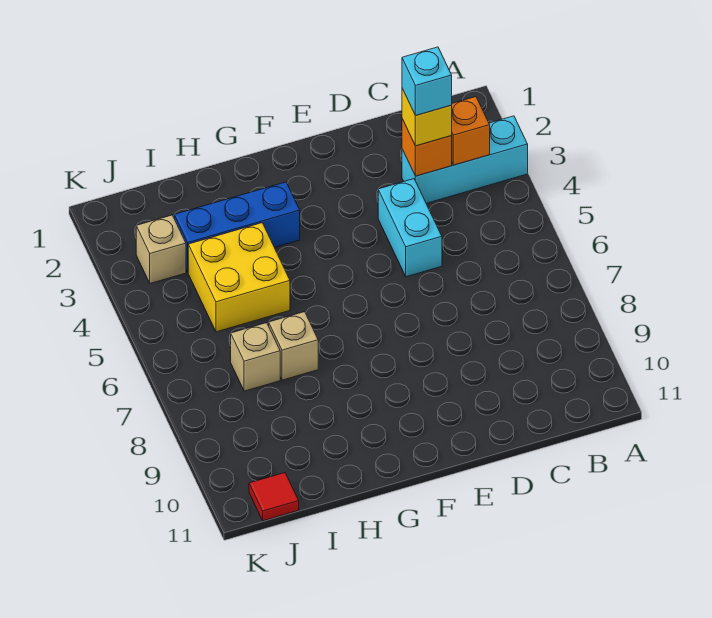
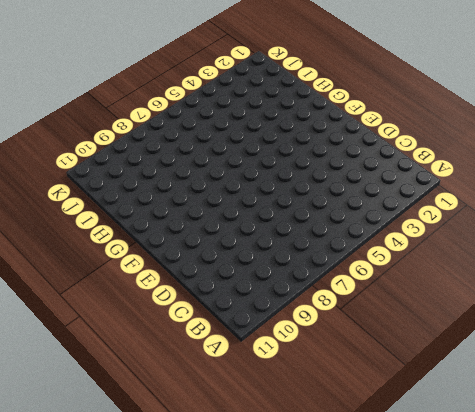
none -> cyan brick A3:C3 level 1
none -> cyan brick D4:D5 level 1
none -> blue brick G3:I3 level 1

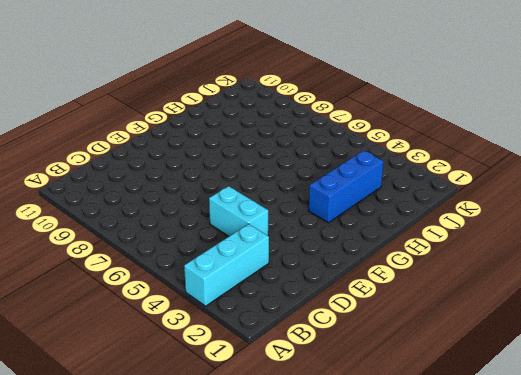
none -> yellow brick H4:I5 level 1
none -> tan brick H7 level 1
none -> tan brick I7 level 1

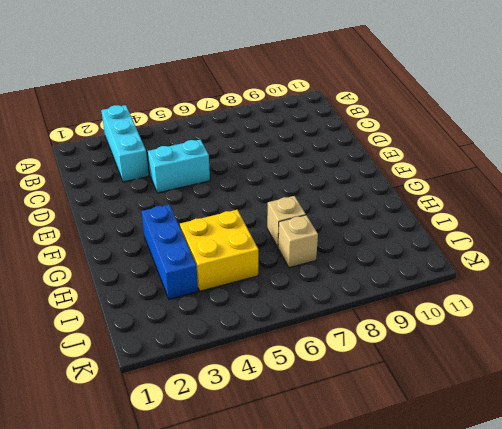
none -> tan brick J3 level 1
none -> red tile J11 level 1
none -> orange brick B3 level 2

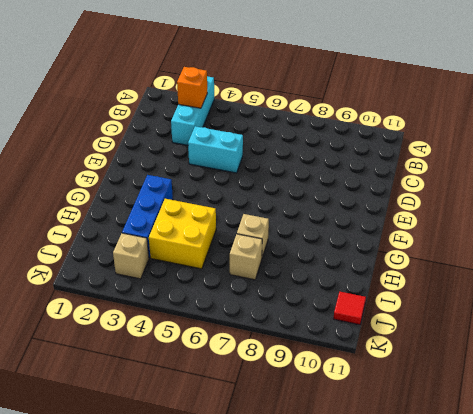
none -> orange brick C3 level 2
none -> yellow brick C3 level 3
none -> cyan brick C3 level 4

